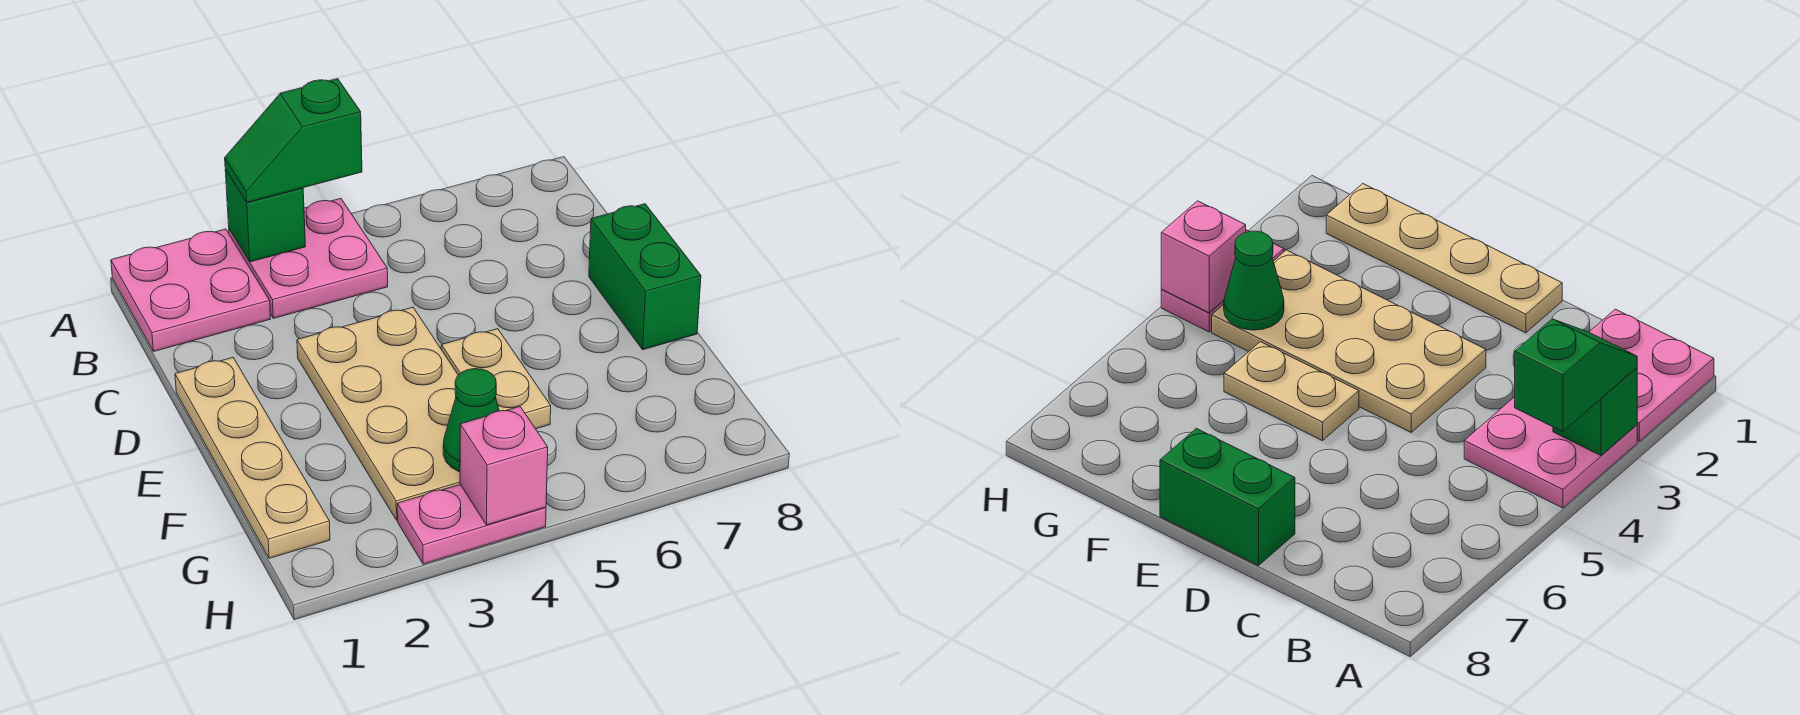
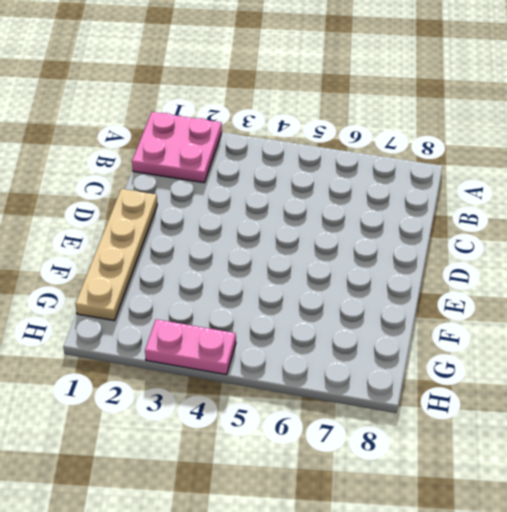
none -> pink plate A3:B4 level 1
none -> tan plate D3:G4 level 1

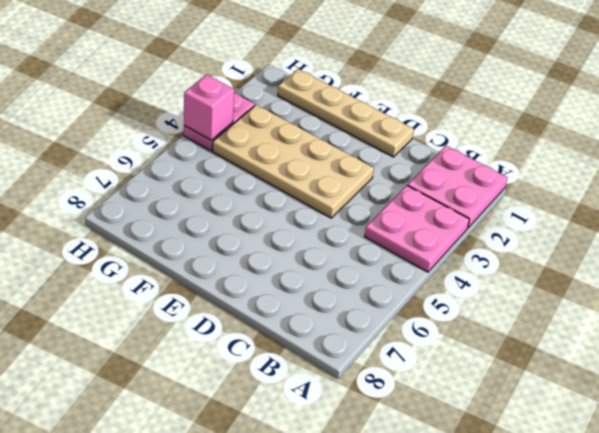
none -> green brick D8:E8 level 1
none -> tan plate E5:F5 level 1

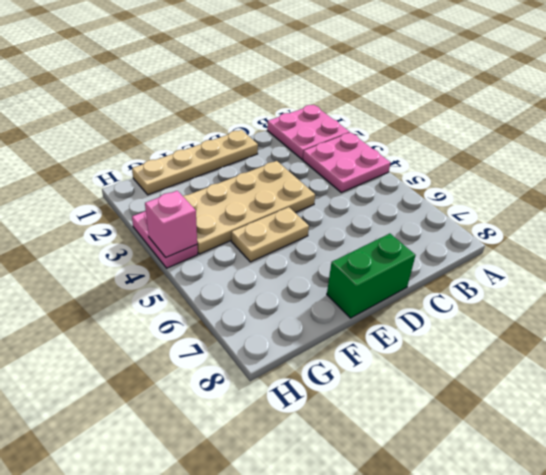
none -> green brick A3 level 2
none -> green cone G4 level 2

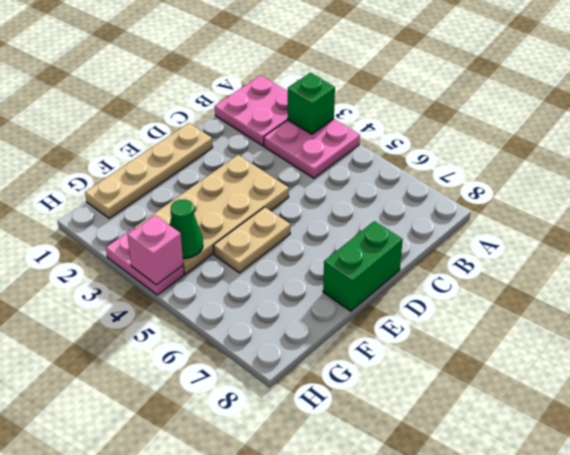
none -> green slope A3:A4 level 3 top 4

